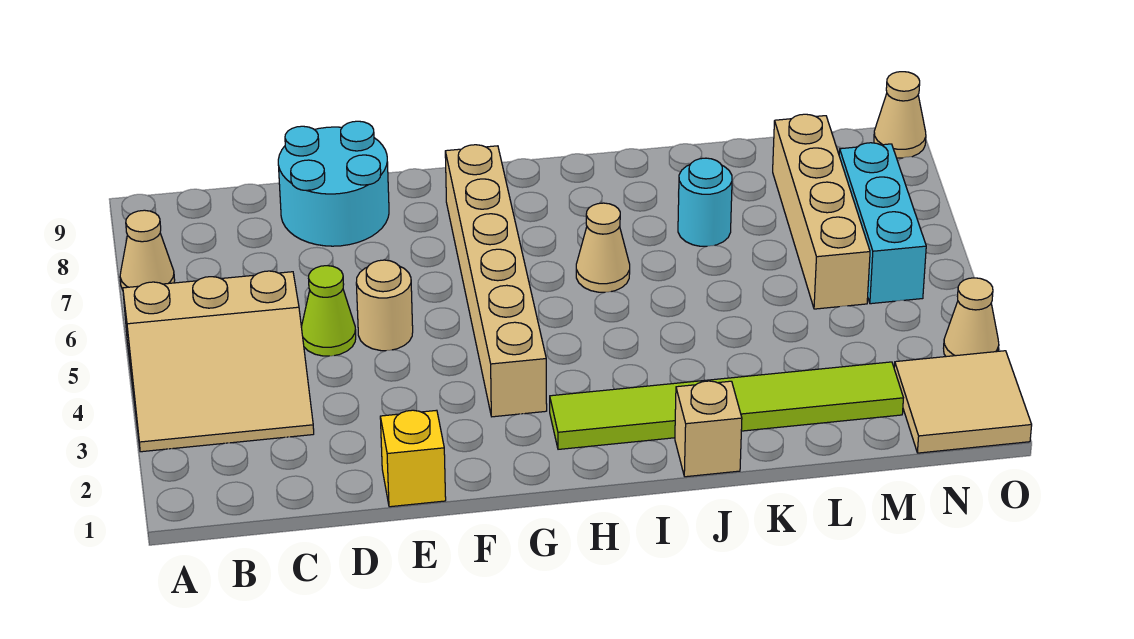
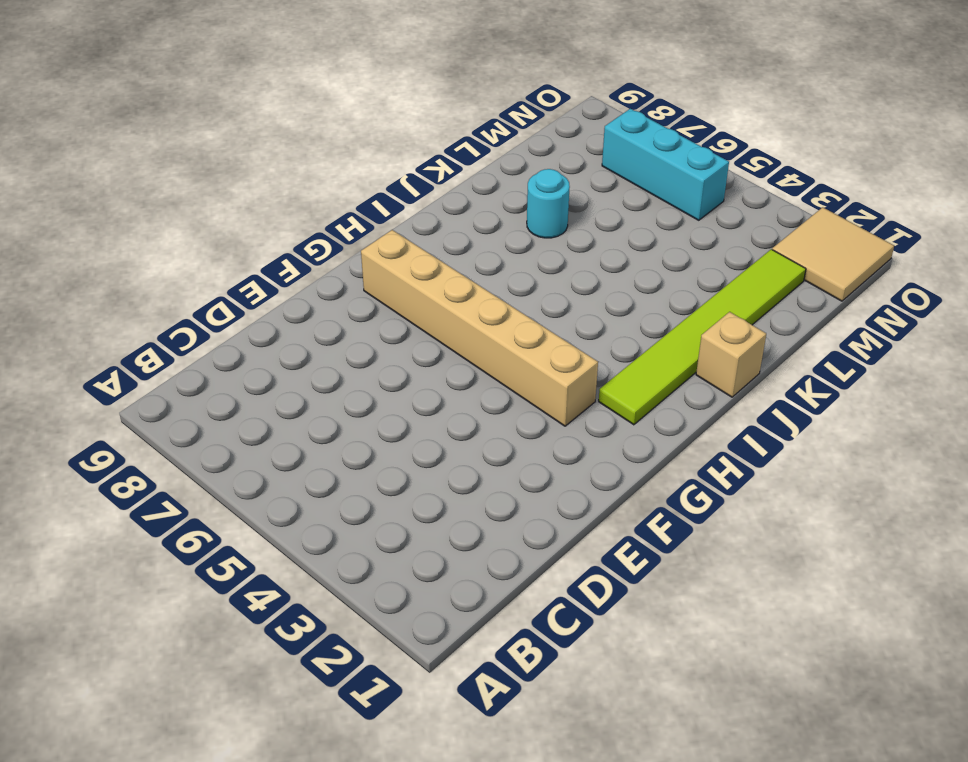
none -> tan slope A3:C5 level 1 top 5
none -> tan cone A7 level 1
none -> lime cone D5 level 1

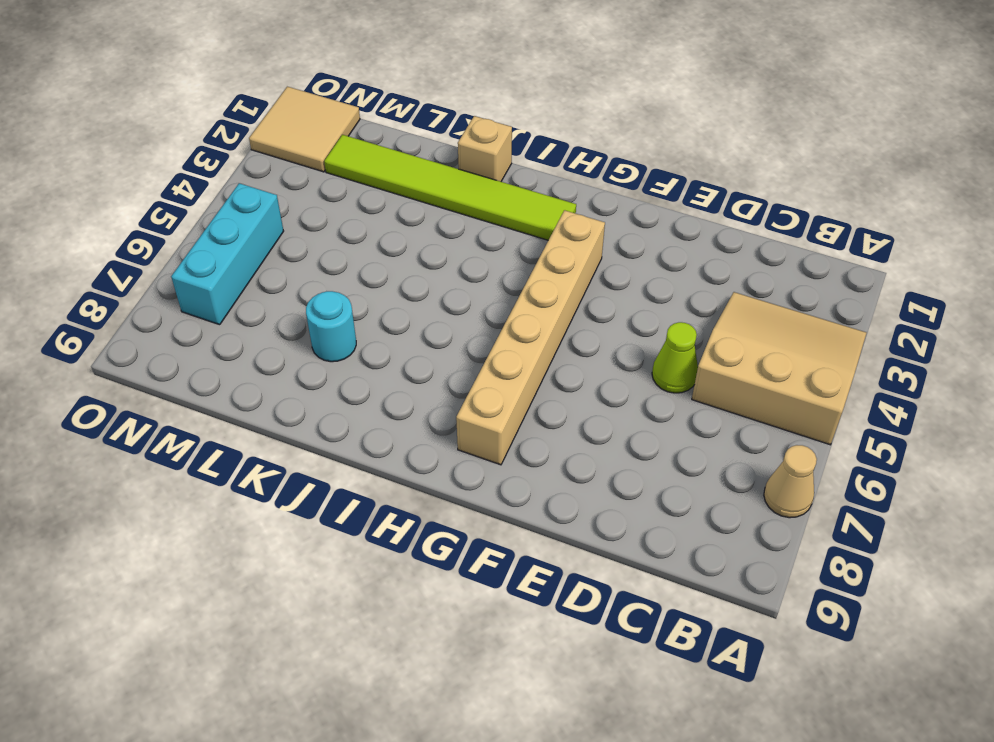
none -> cyan round brick D8:E9 level 1
none -> yellow brick E1 level 1
none -> tan round brick E5 level 1

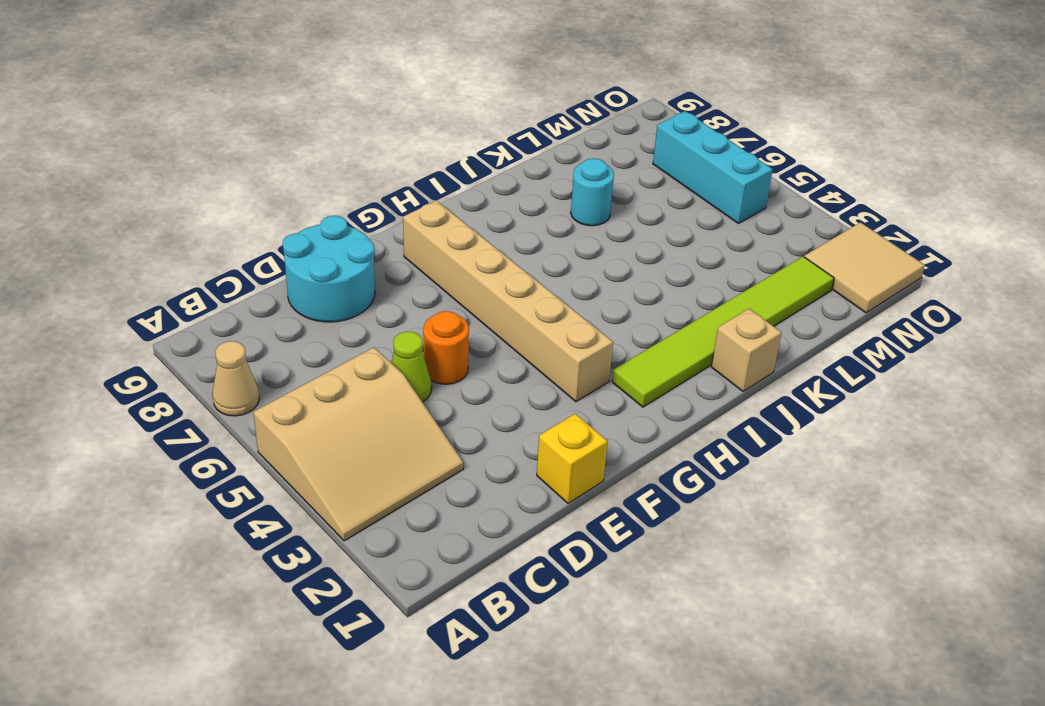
orange round brick E5 level 1 -> tan round brick E5 level 1
none -> tan cone I6 level 1
none -> tan brick M5:M8 level 1
none -> tan cone O3 level 1

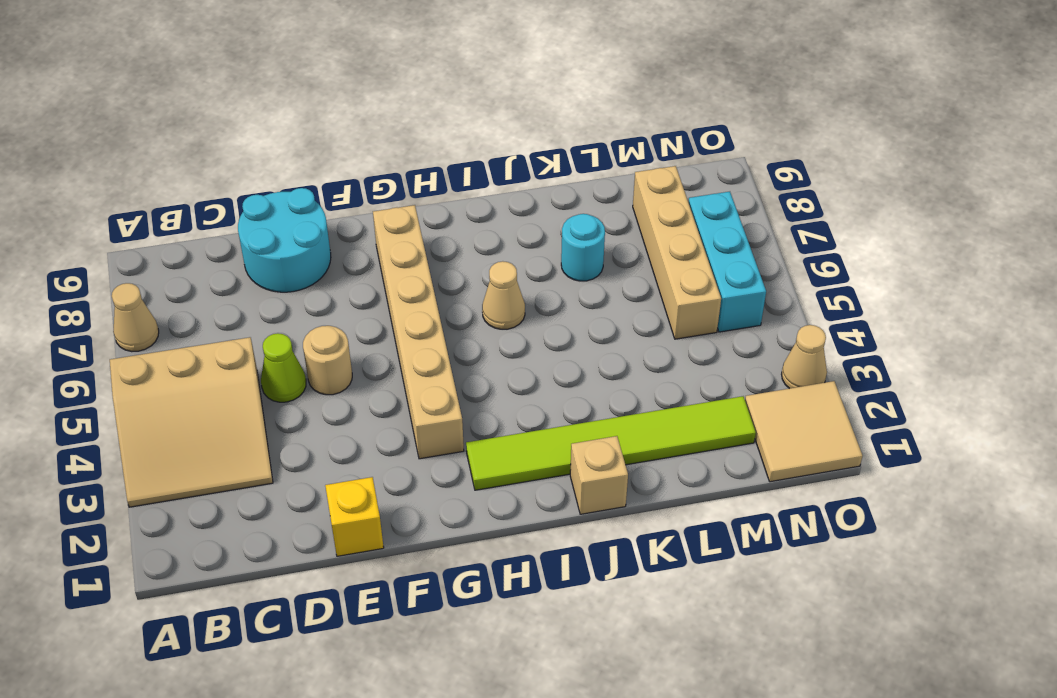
none -> tan cone O9 level 1

